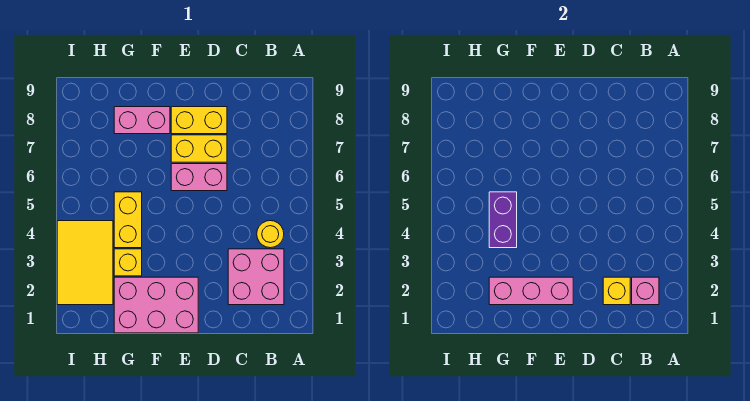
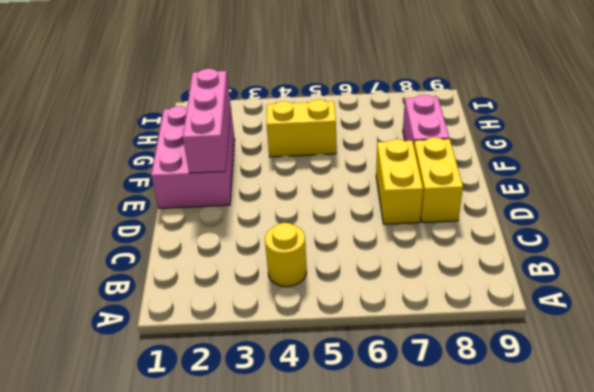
none -> pink brick B2:C3 level 1
none -> pink brick D6:E6 level 1
none -> yellow brick G3 level 1

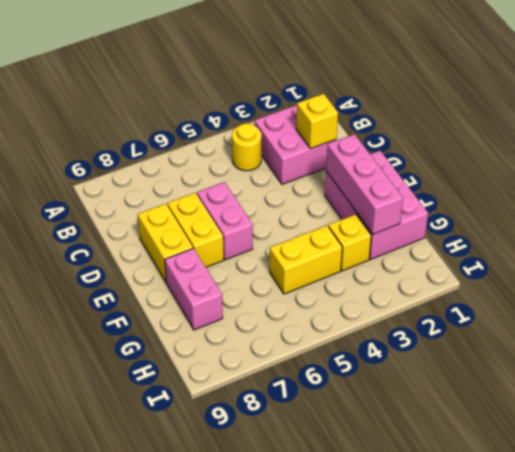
none -> yellow tile H2:I4 level 1
none -> pink brick B2 level 2
none -> purple brick G4:G5 level 2

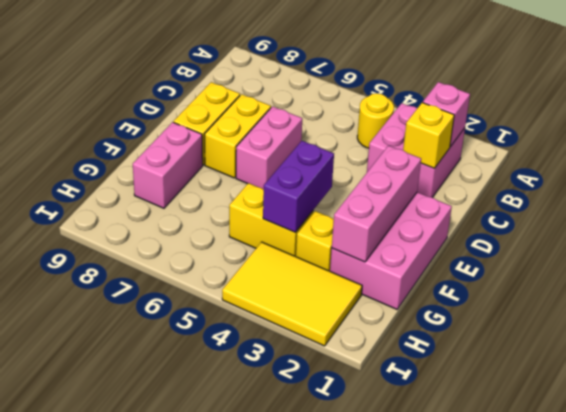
purple brick F4:G4 level 2 -> purple brick G4:G5 level 2

